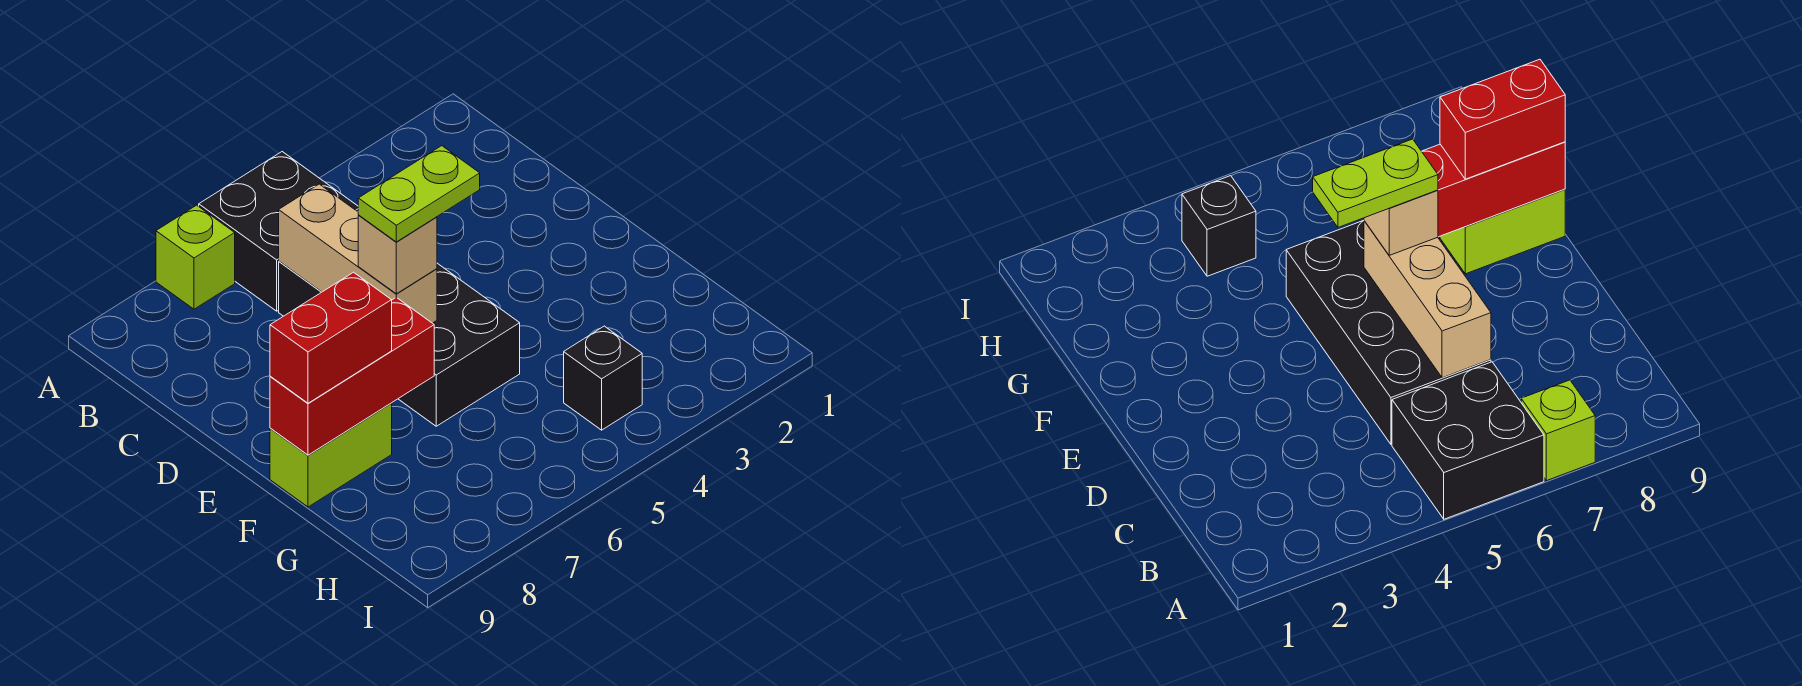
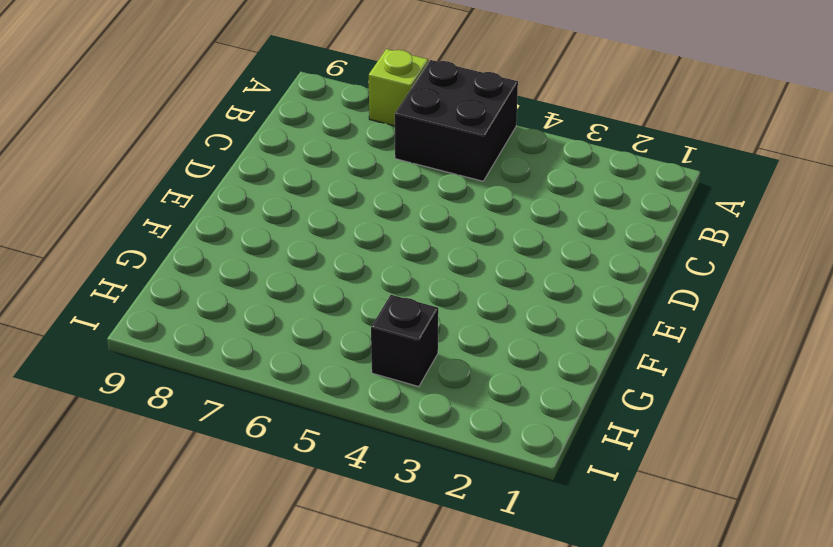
none -> black brick C5:F6 level 1
none -> lime brick F8:F9 level 1

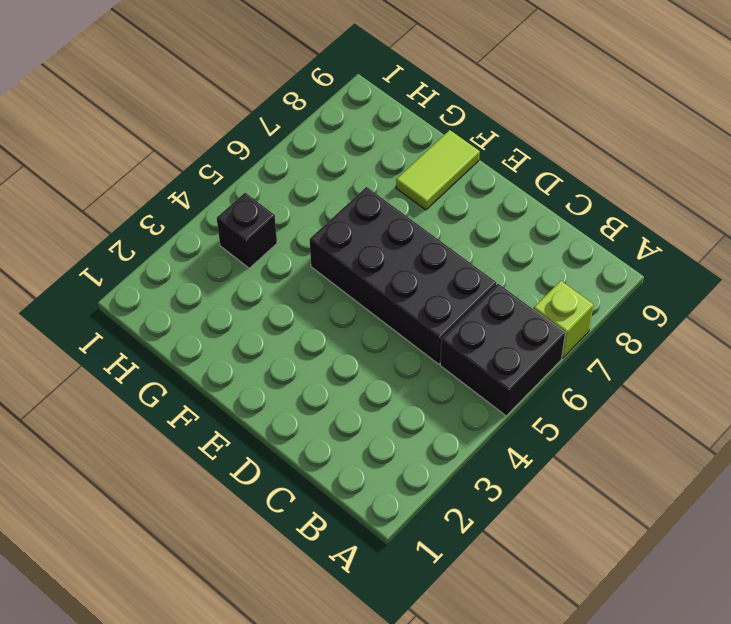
lime tile F8:F9 level 1 -> lime brick F8:F9 level 1
none -> tan brick C6:E6 level 2
none -> red brick F7:F9 level 2

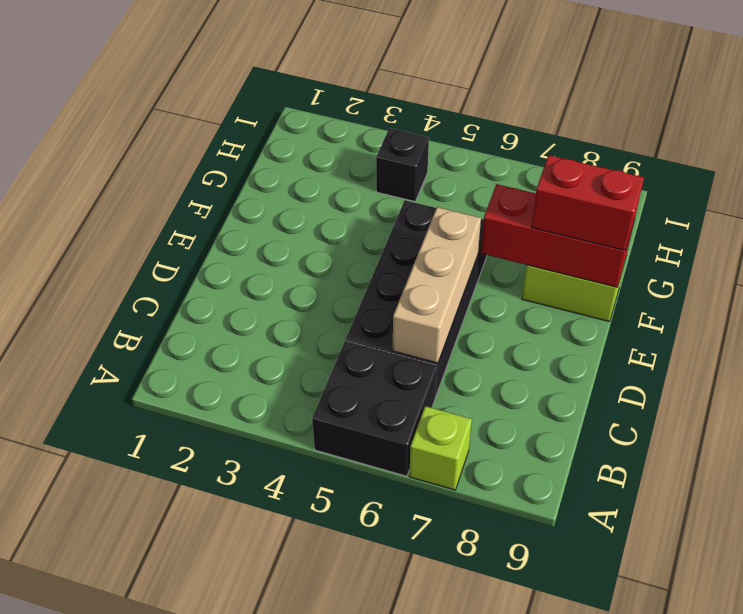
none -> tan brick E6 level 3
none -> lime plate E5:E6 level 4

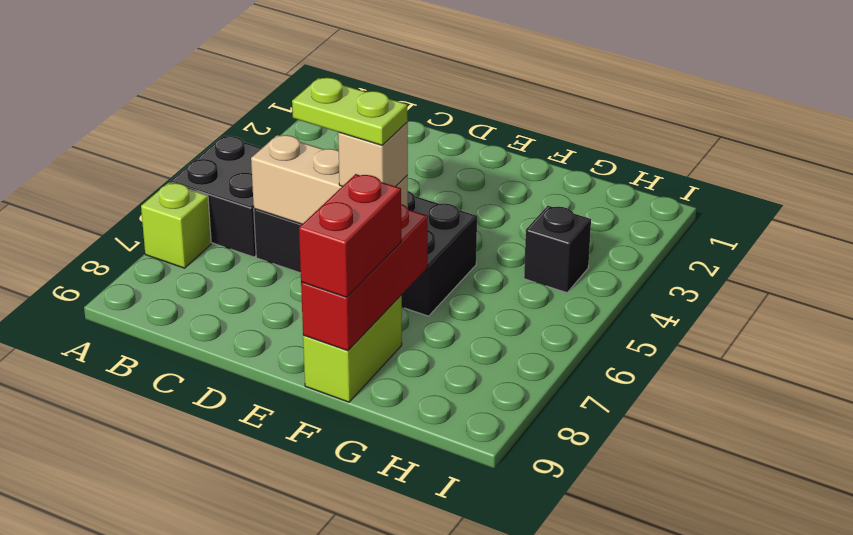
lime plate D6:E6 level 4 -> lime plate E5:E6 level 4

